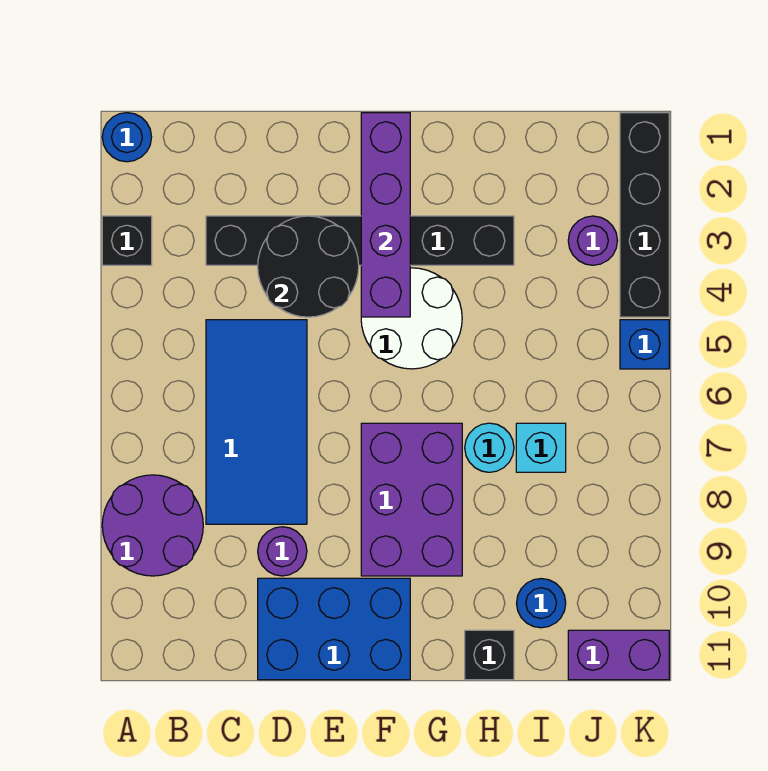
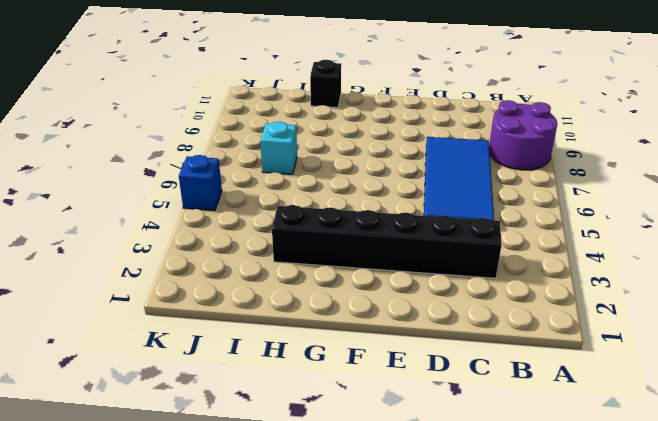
none -> blue round brick A1 level 1
none -> black brick A3 level 1
none -> purple round brick D9 level 1

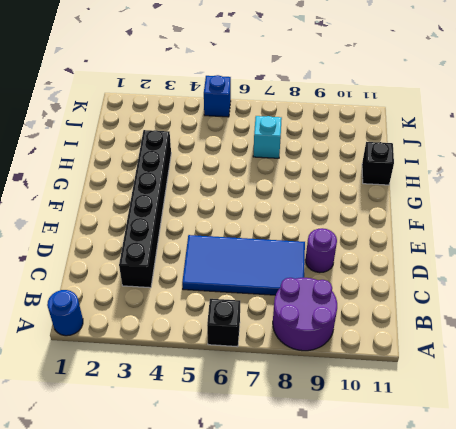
black brick A6 level 1 -> black brick A3 level 1
none -> blue brick D10:F11 level 1
none -> white round brick F4:G5 level 1
none -> purple brick F7:G9 level 1

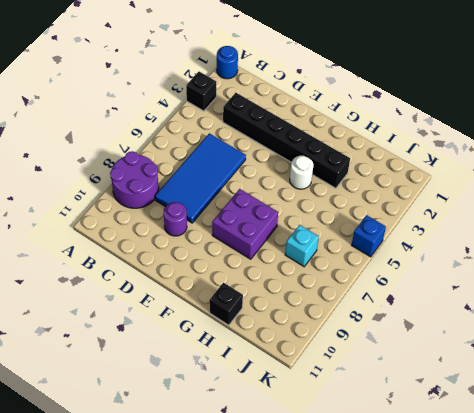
purple brick F7:G8 level 1 -> purple brick F7:G9 level 1
white round brick G4 level 1 -> white round brick F4:G5 level 1
none -> blue brick D10:F11 level 1
none -> cyan round brick H7 level 1
none -> blue round brick I10 level 1

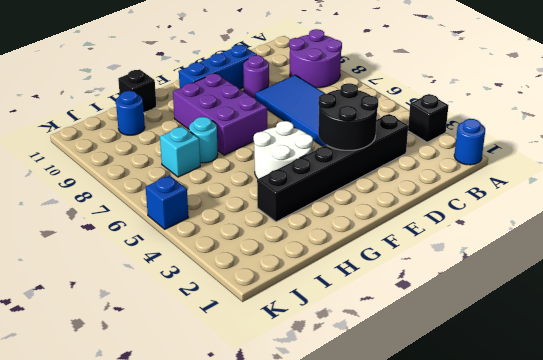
blue brick D10:F10 level 1 -> blue brick D10:F11 level 1
none -> purple round brick J3 level 1
none -> purple brick J11:K11 level 1
none -> black brick K1:K4 level 1

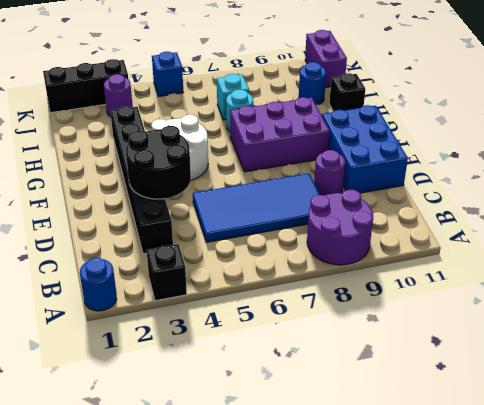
black brick K1:K3 level 1 -> black brick K1:K4 level 1
none -> purple brick F1:F4 level 2

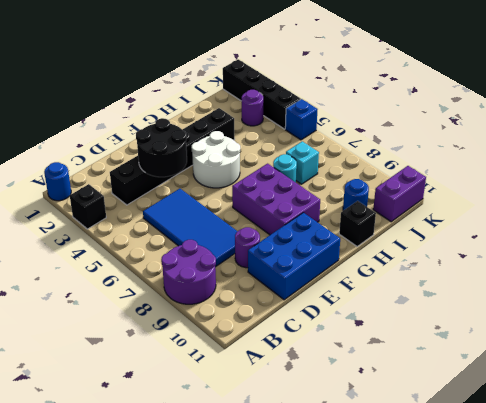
none -> purple brick F1:F4 level 2

